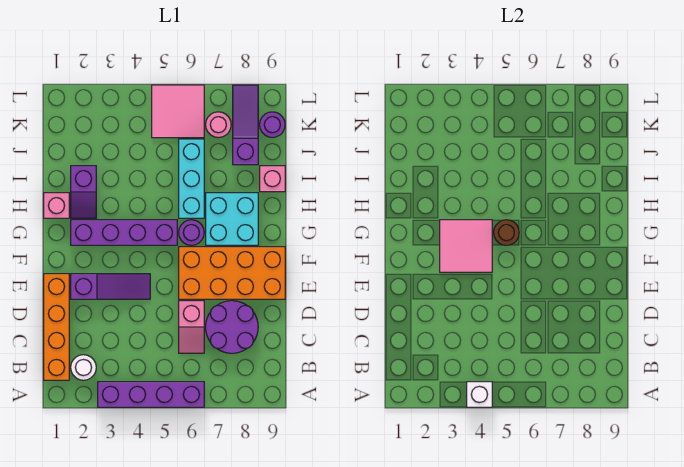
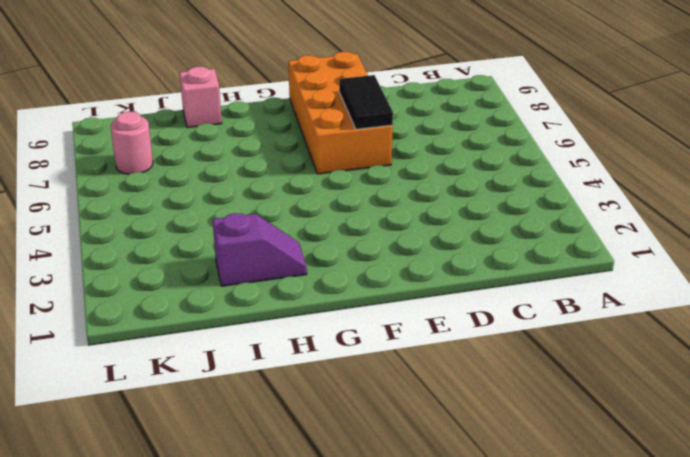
black tile E6:E7 level 2 -> none
none -> purple brick A3:A6 level 1
none -> orange brick B1:E1 level 1
none -> white round brick B2 level 1

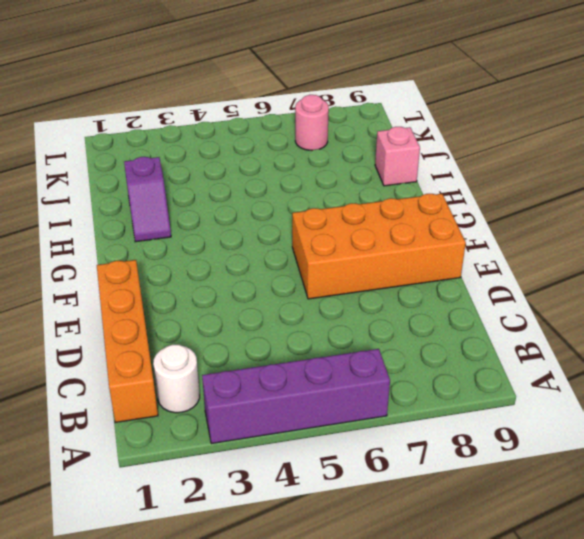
none -> pink slope C6:D6 level 1 top D
none -> purple round brick C7:D8 level 1
none -> purple slope E2:E4 level 1 top 2

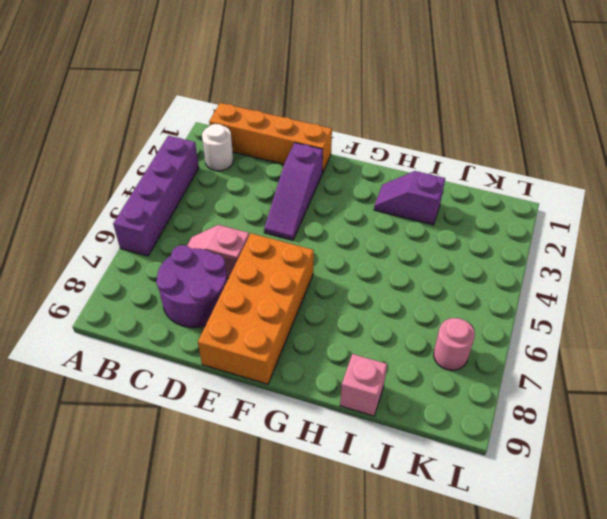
none -> purple brick G2:G5 level 1
none -> purple round brick G6 level 1
none -> cyan brick G7:H8 level 1

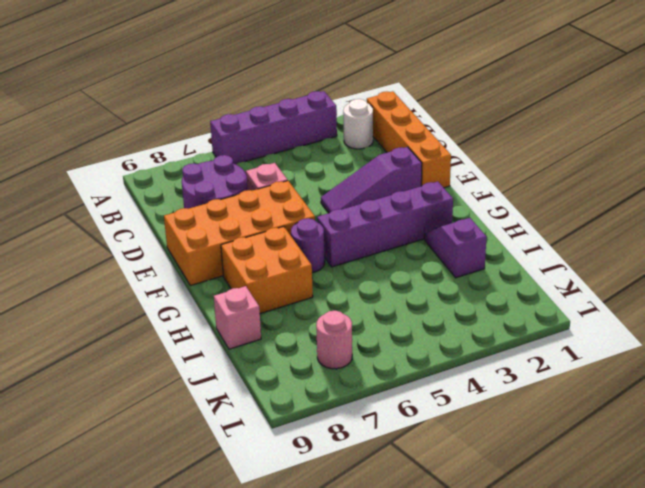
orange brick G7:H8 level 1 -> cyan brick G7:H8 level 1
none -> pink brick H1 level 1
none -> cyan brick H6:J6 level 1
none -> purple slope J8:L8 level 1 top J

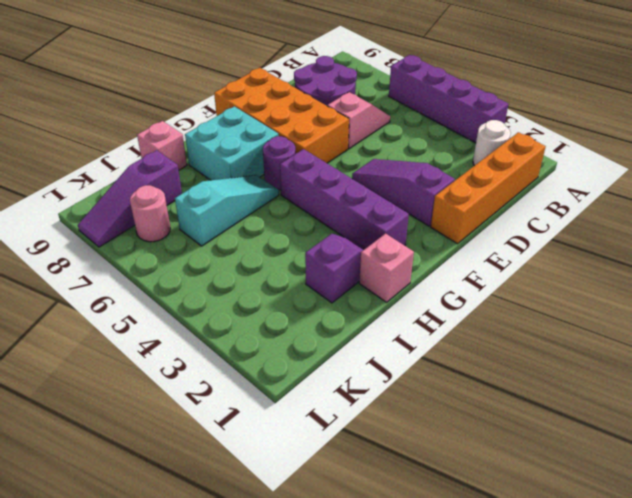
cyan slope H6:J6 level 1 top J -> cyan brick H6:J6 level 1
none -> pink tile K5:L6 level 1
none -> purple round brick K9 level 1
none -> white brick A4 level 2

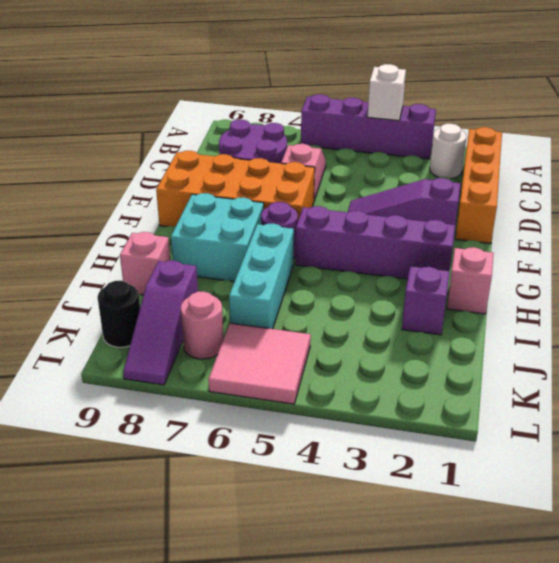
black round brick K9 level 1 -> purple round brick K9 level 1
none -> pink tile F3:G4 level 2
none -> brown round brick G5 level 2

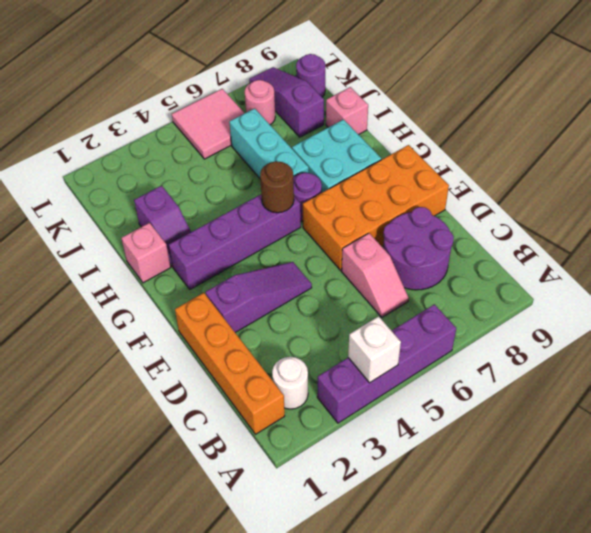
none -> pink tile F3:G4 level 2

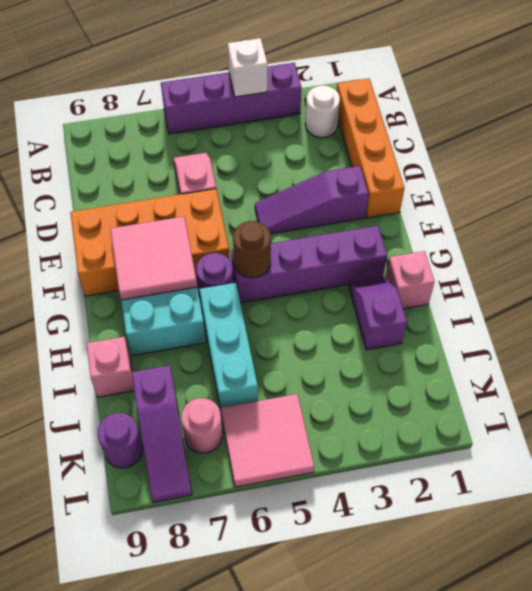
pink tile F7:G8 level 2 -> pink tile F3:G4 level 2
none -> purple round brick C7:D8 level 1

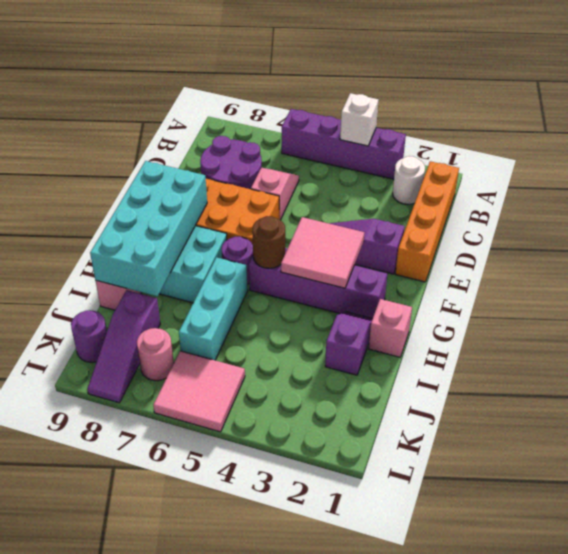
cyan brick F8:I9 level 2 -> none

